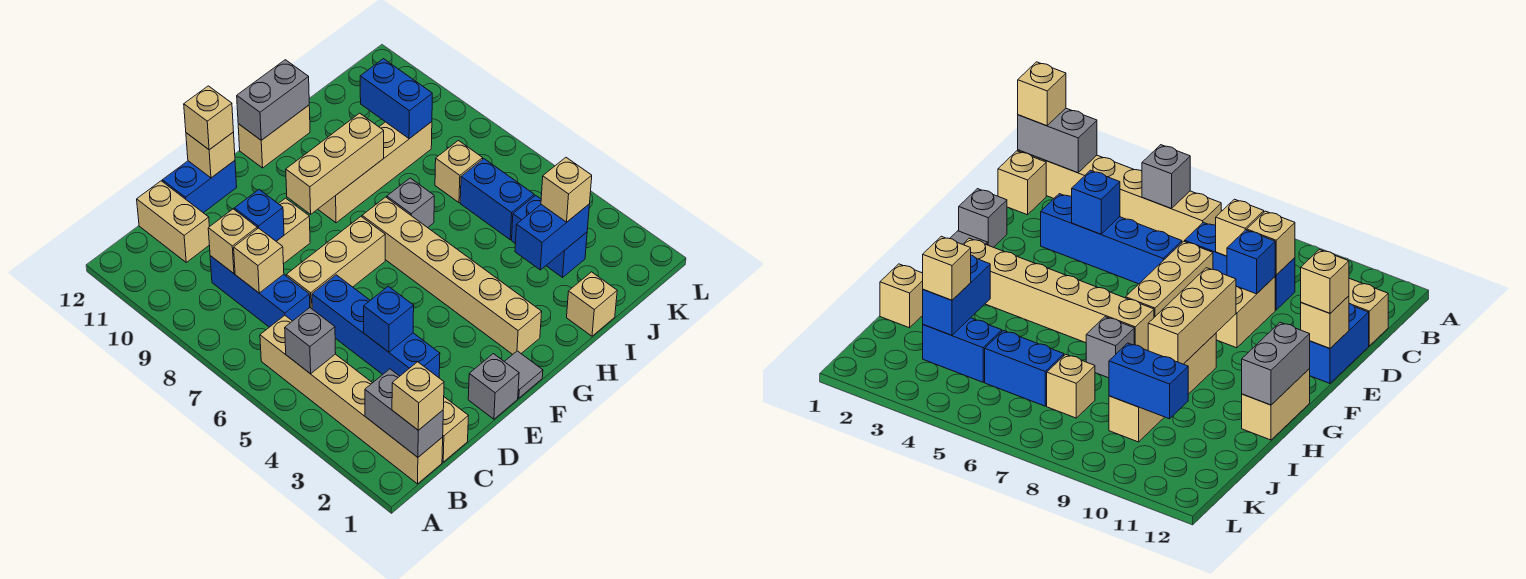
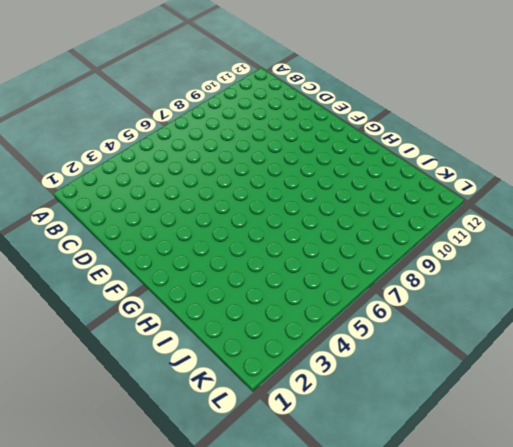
none -> tan brick B1:B6 level 1
none -> tan brick C1 level 1
none -> blue brick C7:C9 level 1
none -> tan brick C11:C12 level 1

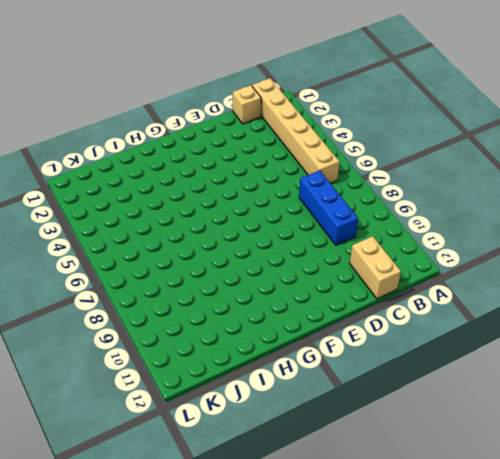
none -> blue brick D3:D6 level 1
none -> tan brick D7:F7 level 1
none -> tan brick D9:E9 level 1
none -> blue brick D12:E12 level 1

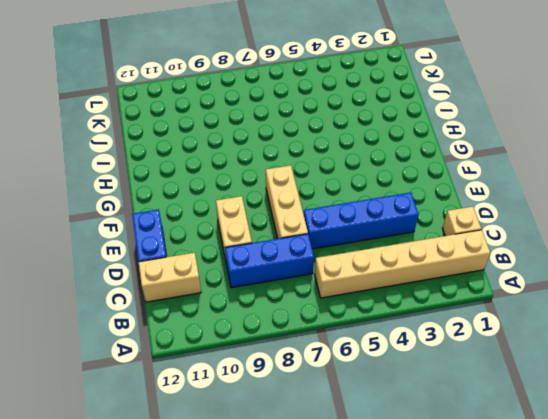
none -> grey brick E1 level 1
none -> grey tile F1 level 1
none -> tan brick G2:G7 level 1
none -> tan brick G9:J9 level 1

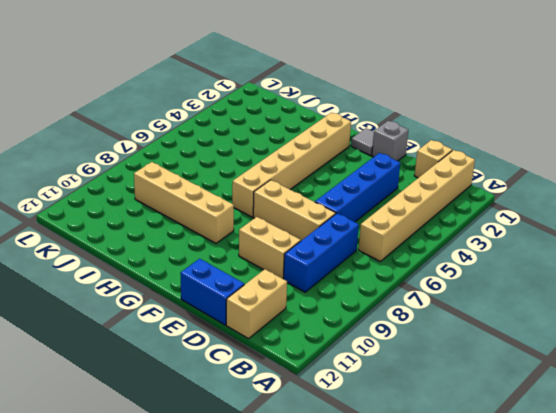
none -> tan brick G12:H12 level 1
none -> grey brick H7 level 1
none -> tan brick I1 level 1
none -> blue brick J3:J4 level 1

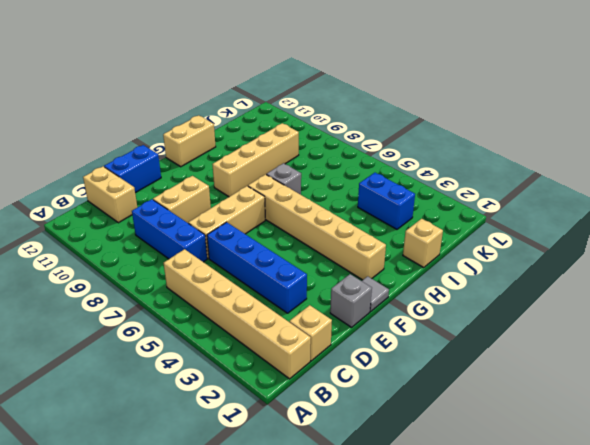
none -> blue brick J5:J6 level 1
none -> tan brick J7 level 1
none -> grey brick B1:B2 level 2
none -> grey brick B5 level 2

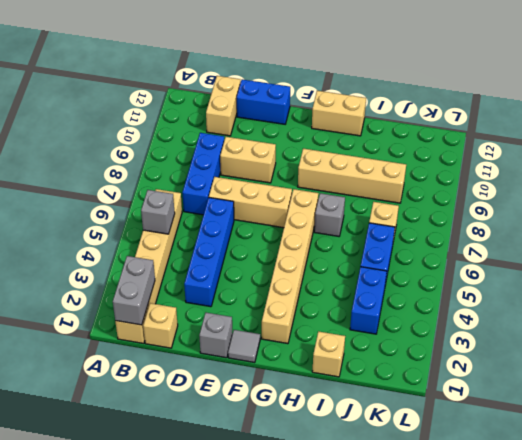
none -> tan brick C8 level 2
none -> tan brick C9 level 2
none -> blue brick D4 level 2
none -> blue brick D9 level 2

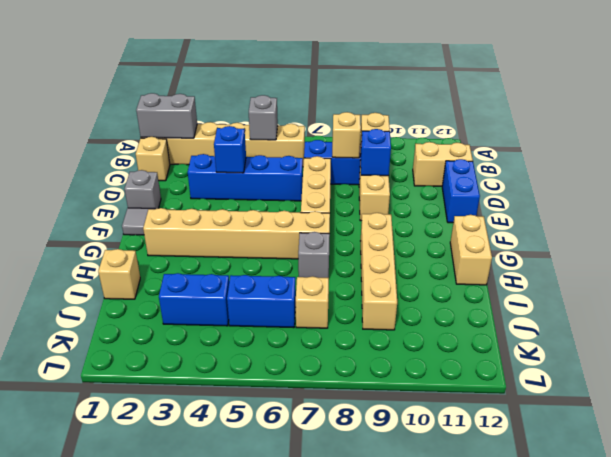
none -> tan brick E12 level 2
none -> tan brick F9:H9 level 2
none -> grey brick G12:H12 level 2
none -> blue brick I3:J3 level 2

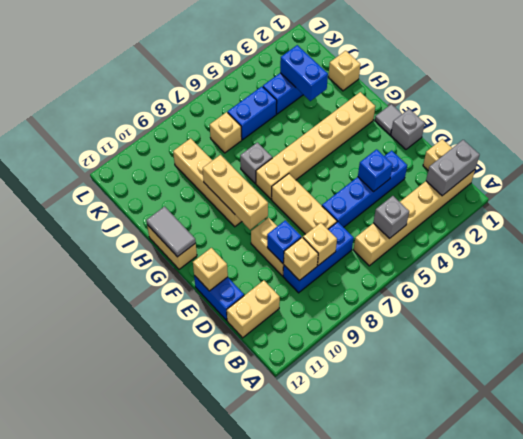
grey tile G12:H12 level 2 -> grey brick G12:H12 level 2
none -> blue brick J9:J10 level 2
none -> tan brick B1 level 3
none -> tan brick E12 level 3
none -> tan brick J3 level 3

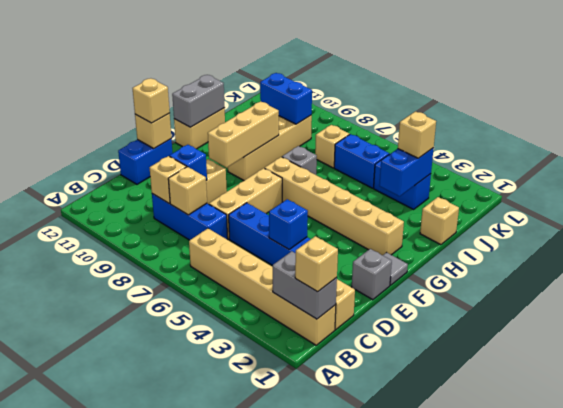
none -> tan brick C11:C12 level 1
none -> grey brick B5 level 2

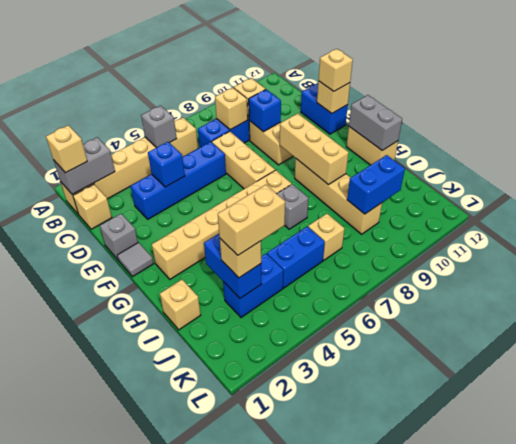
tan brick J3:J4 level 4 -> tan brick C11:C12 level 1

